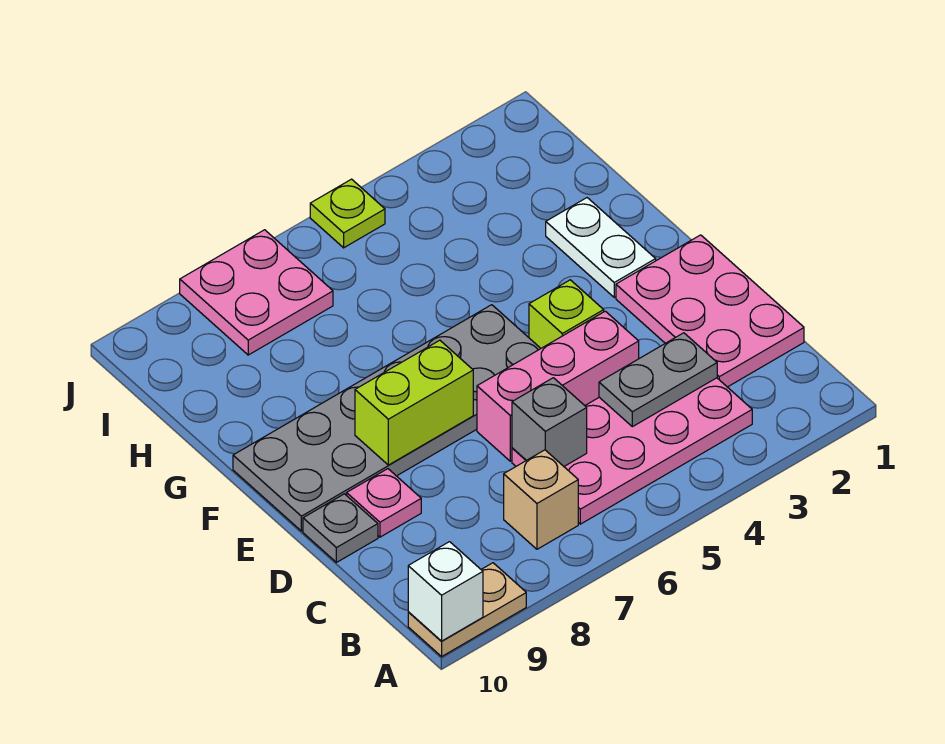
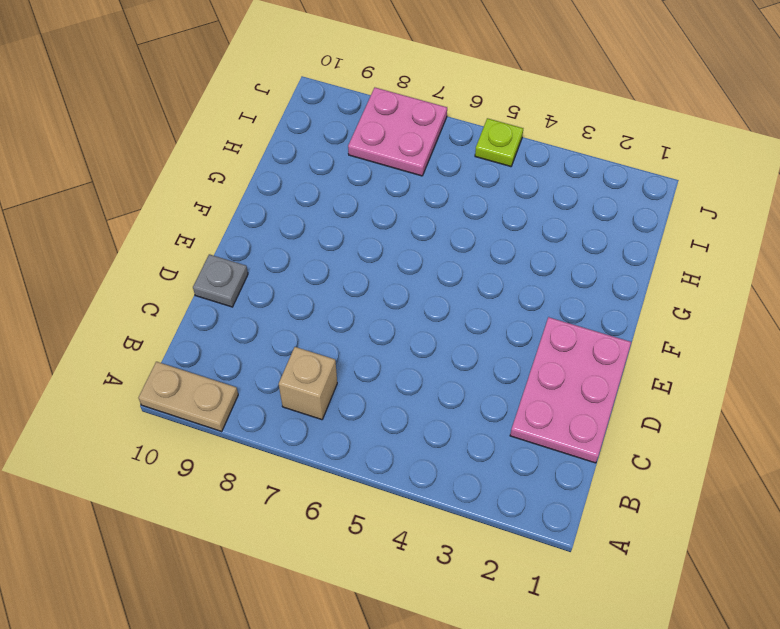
none -> pink plate B3:C6 level 1
none -> pink brick D4:D6 level 1
none -> pink plate D9 level 1

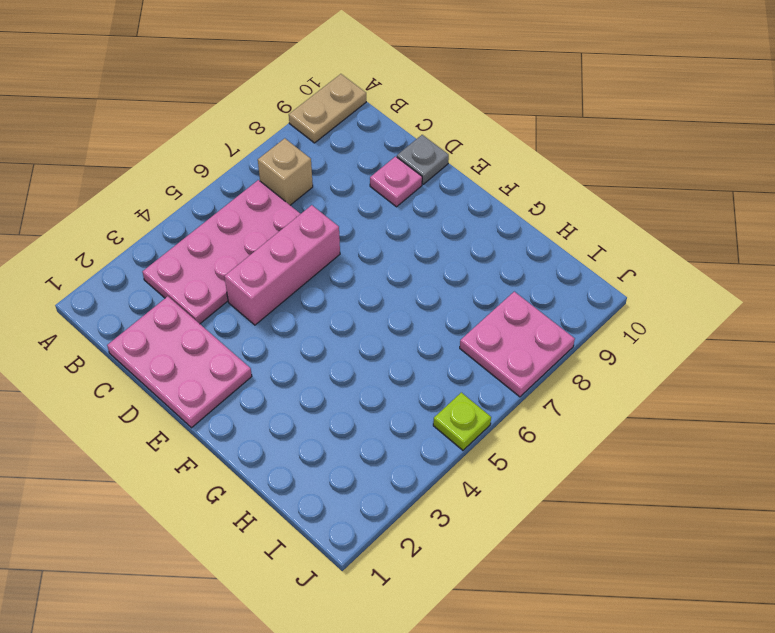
none -> lime brick E4 level 1
none -> grey plate E5:F10 level 1
none -> white plate F2:G2 level 1

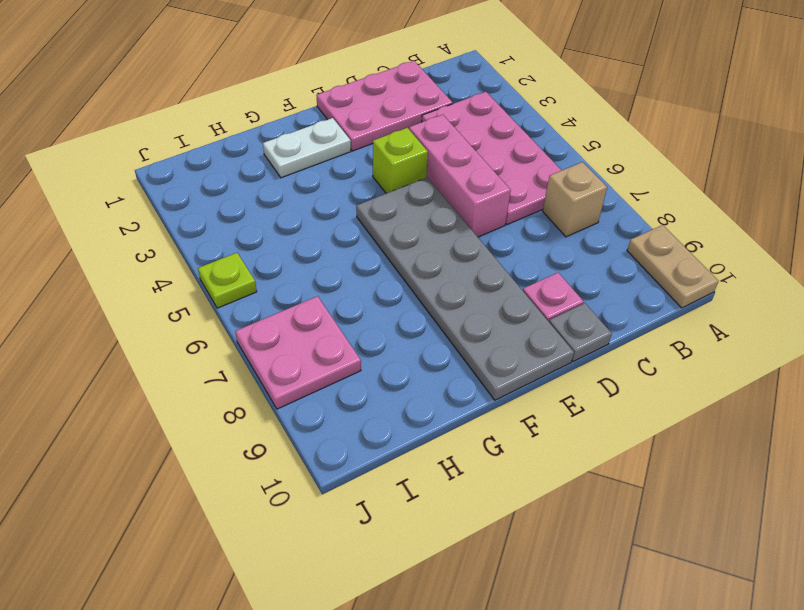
none -> white brick A10 level 2
none -> grey plate C3:C4 level 2
none -> grey brick C6 level 2

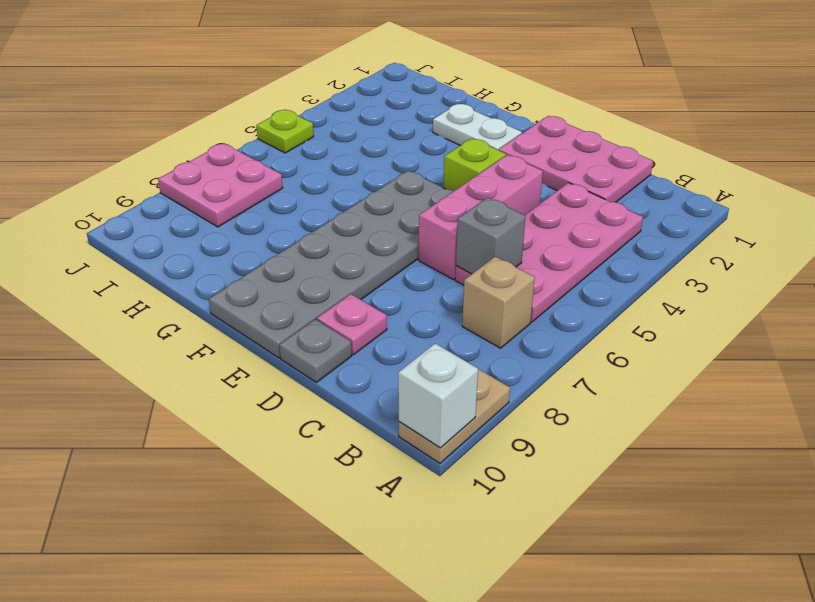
none -> grey plate C3:C4 level 2
none -> lime brick E7:E8 level 2

